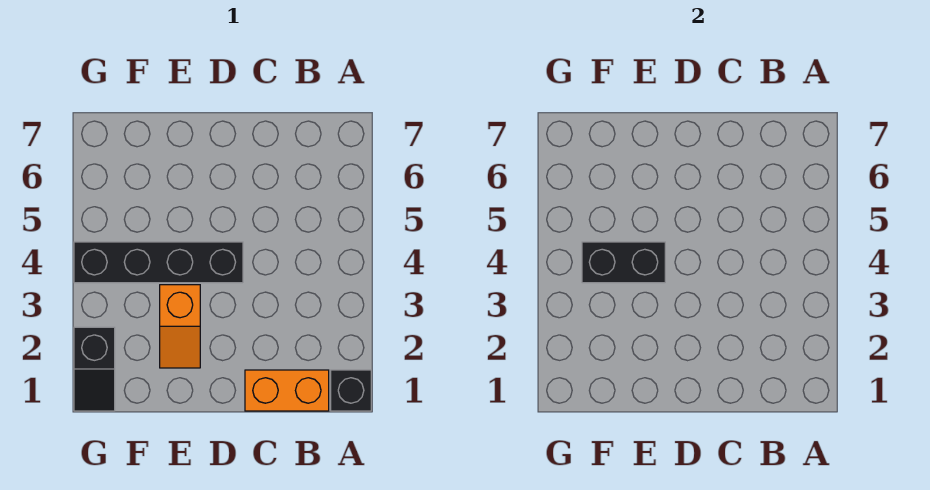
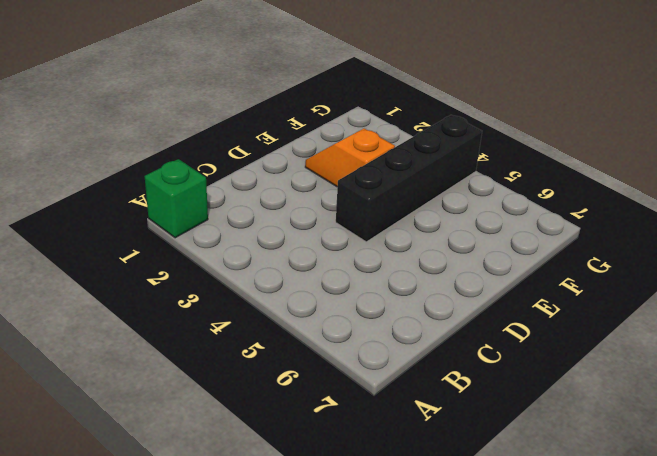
green brick A1 level 1 -> black brick A1 level 1
none -> orange brick B1:C1 level 1
none -> black slope G1:G2 level 1 top 2

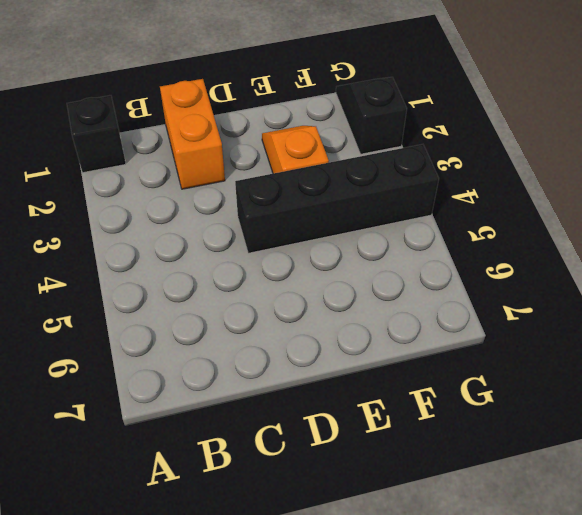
orange brick C1:C2 level 1 -> orange brick B1:C1 level 1
none -> black brick E4:F4 level 2

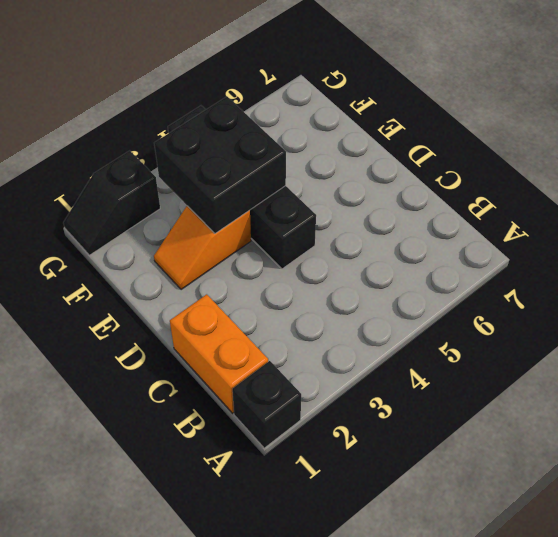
black brick E3:F4 level 2 -> black brick E4:F4 level 2

